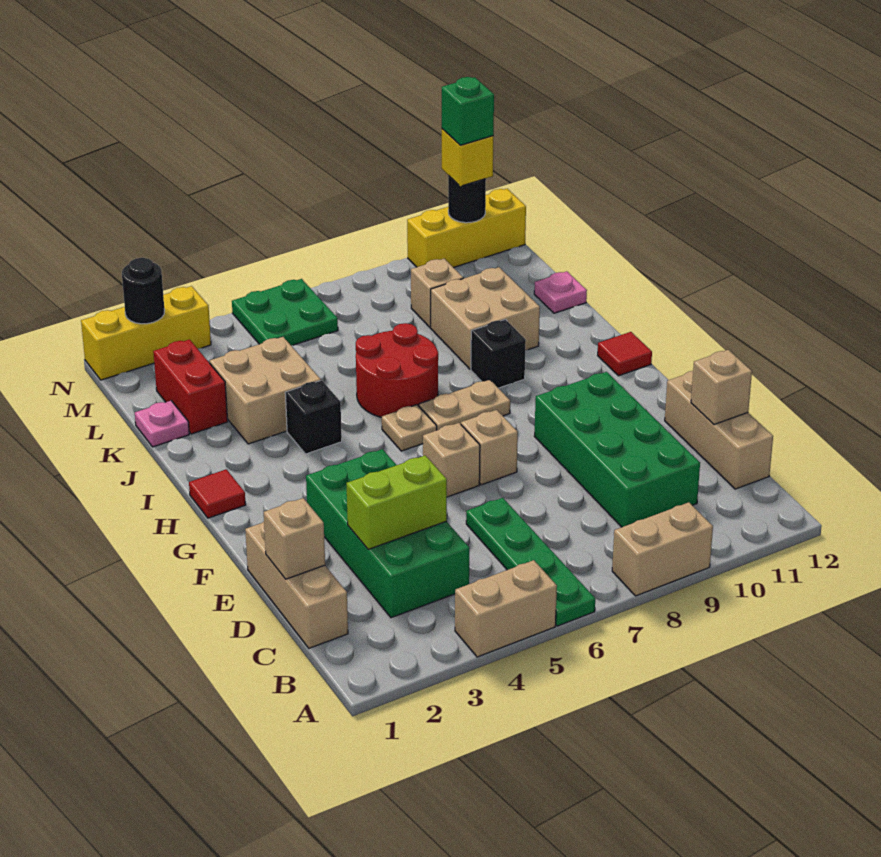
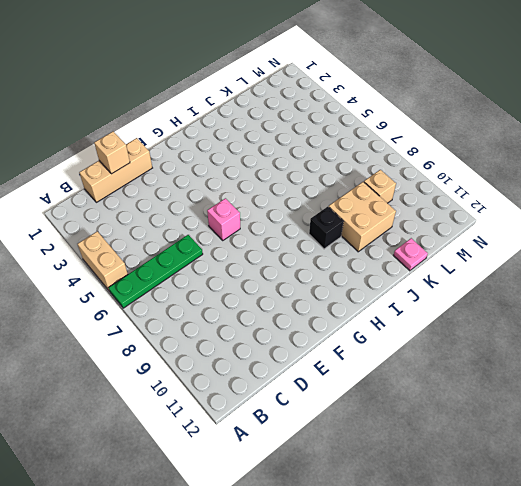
pink brick F6 level 1 -> tan brick F6 level 1
none -> tan brick A8:A9 level 1
none -> green brick C3:F4 level 1
none -> green brick C9:F10 level 1
none -> tan brick C12:E12 level 1

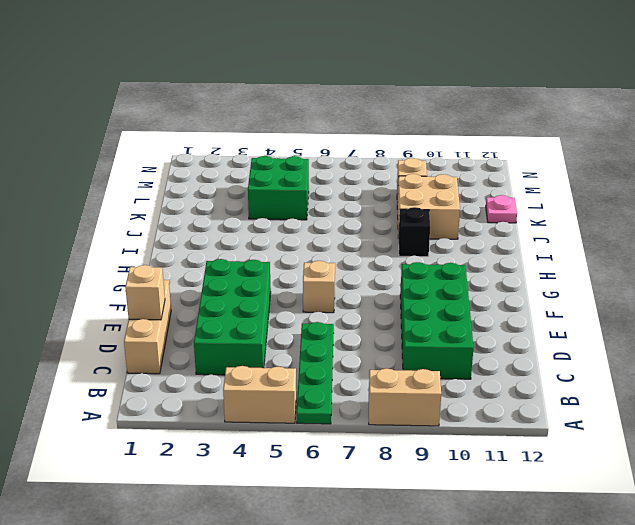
green brick K4:L5 level 1 -> tan brick J3:K4 level 1
none -> tan brick C12:E12 level 1
none -> tan brick F7 level 1
none -> red tile H1 level 1
none -> tan plate H6 level 1

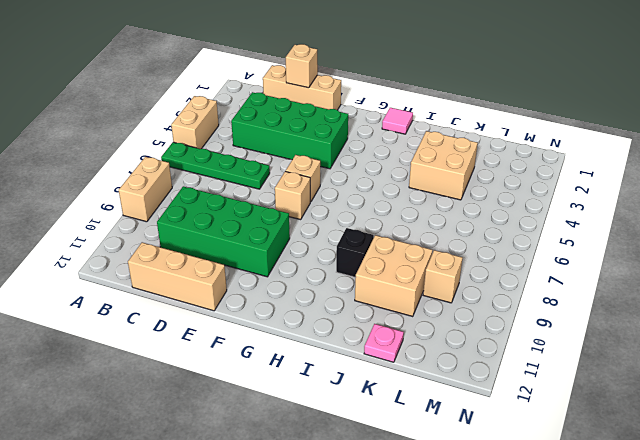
pink tile H1 level 1 -> red tile H1 level 1
none -> tan plate H6 level 1
none -> tan plate H7:H8 level 1
none -> red tile H12 level 1
none -> black brick I4 level 1

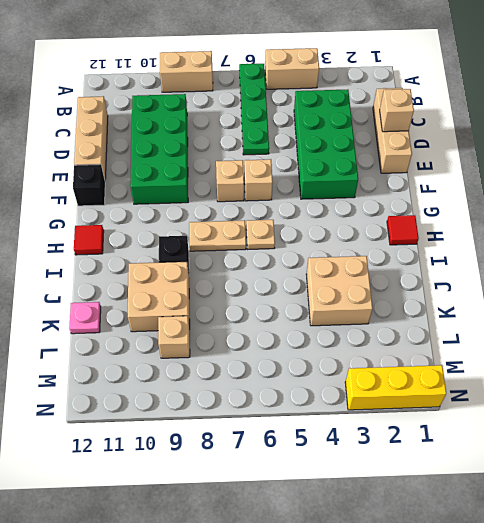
black brick F12 level 1 -> black brick I4 level 1
none -> red round brick I6:J7 level 1
none -> pink plate K1 level 1
none -> red brick K2:L2 level 1
none -> green plate M5:N6 level 1

